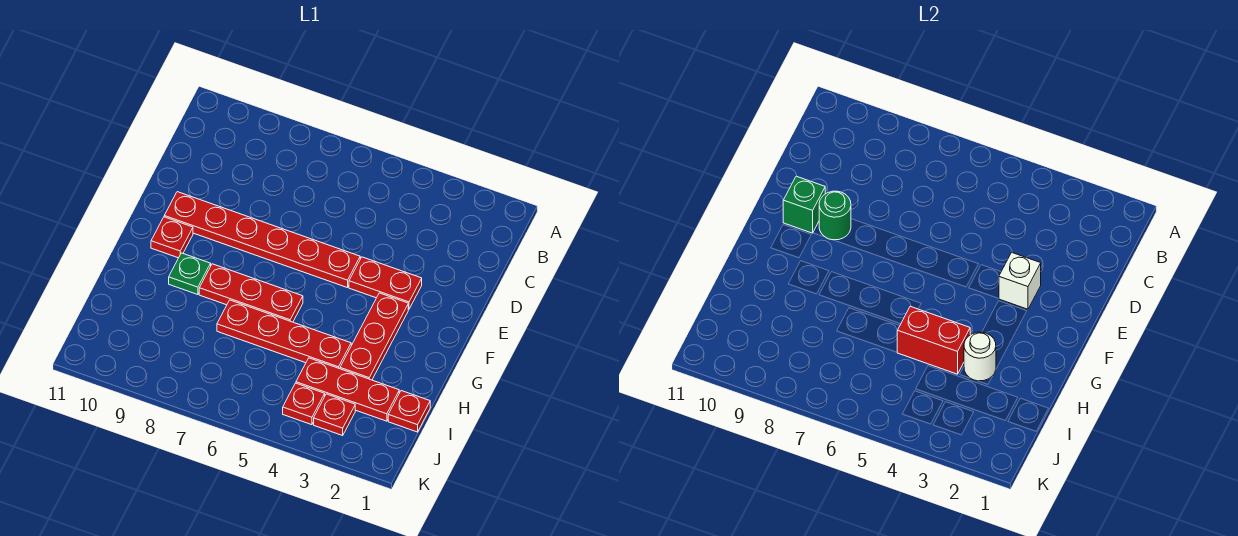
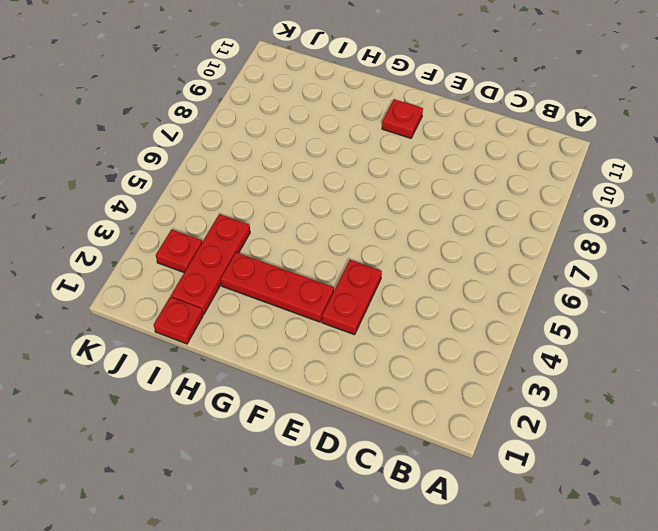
none -> red plate E5:E10 level 1
none -> red plate G6:G8 level 1
none -> green plate G9 level 1

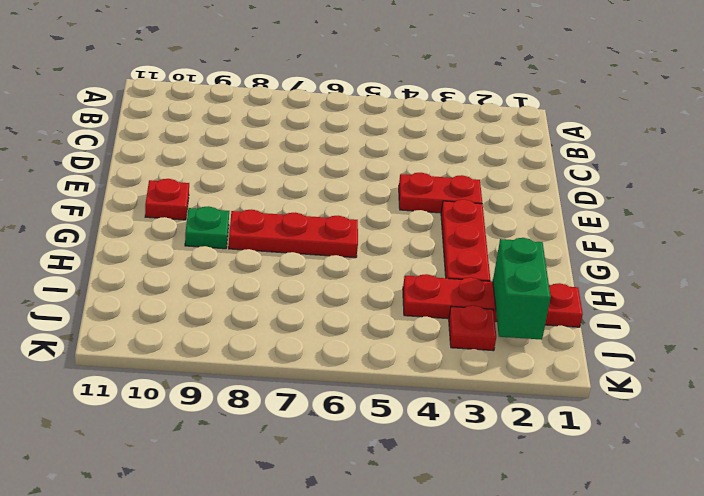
green brick I2:J2 level 2 -> none
none -> red plate E5:E10 level 1
none -> red plate H4:H7 level 1
none -> red plate J4 level 1

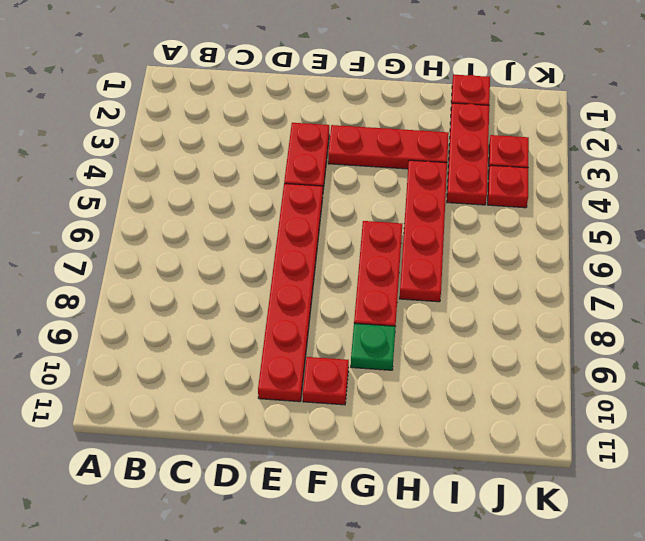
none -> white brick E3 level 2
none -> green round brick E9 level 2
none -> green brick E10 level 2

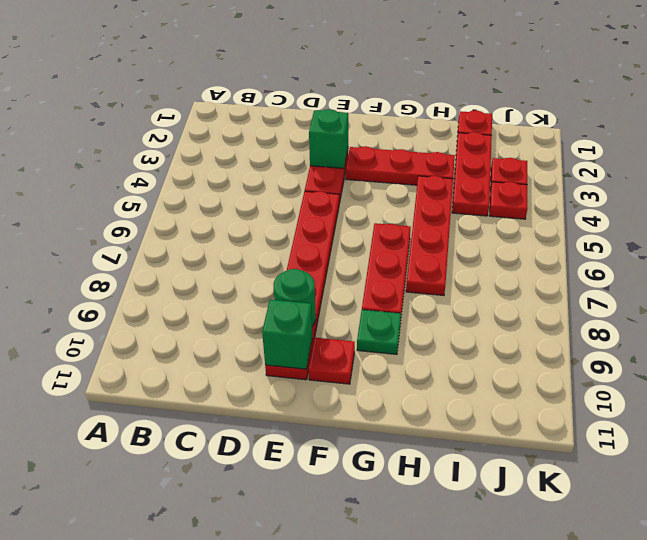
green brick E3 level 2 -> white brick E3 level 2
none -> white round brick H3 level 2
none -> red brick H4:H5 level 2

